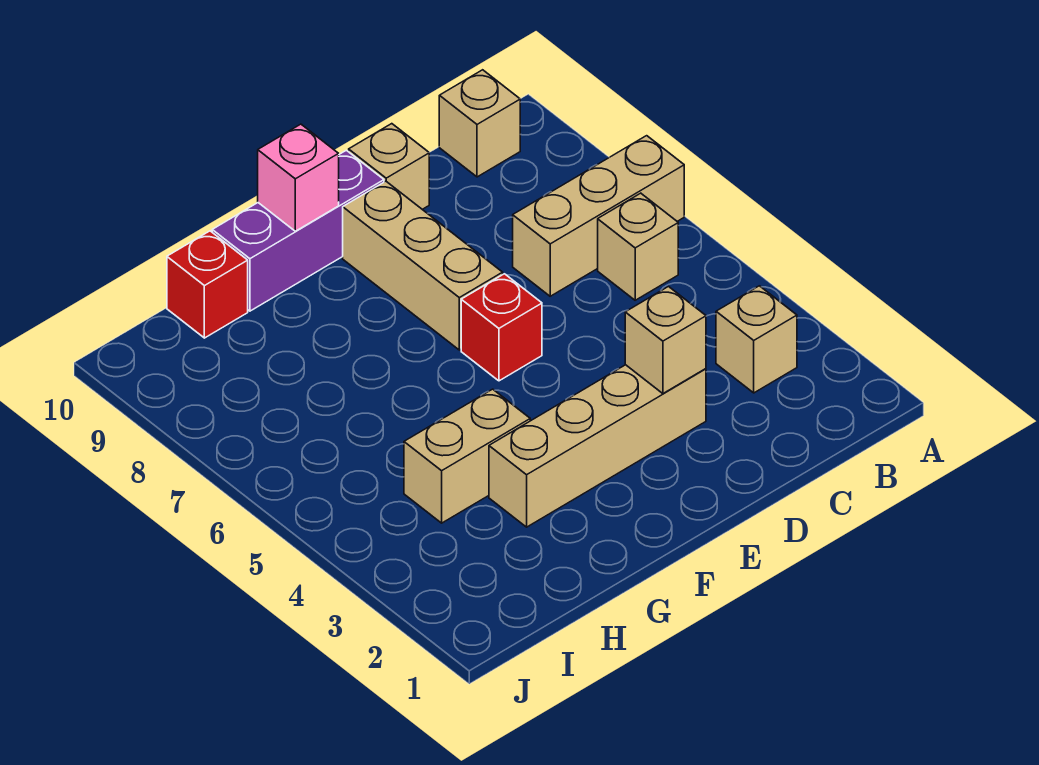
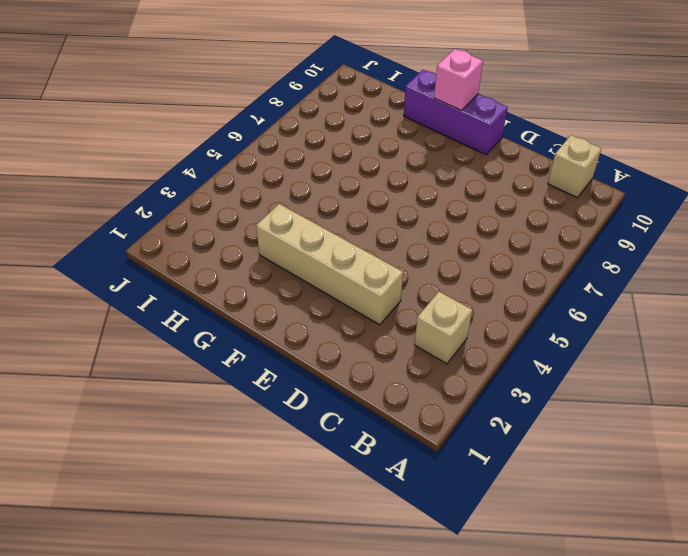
none -> tan brick A7:C7 level 1
none -> tan brick B6 level 1
none -> tan brick D10 level 1

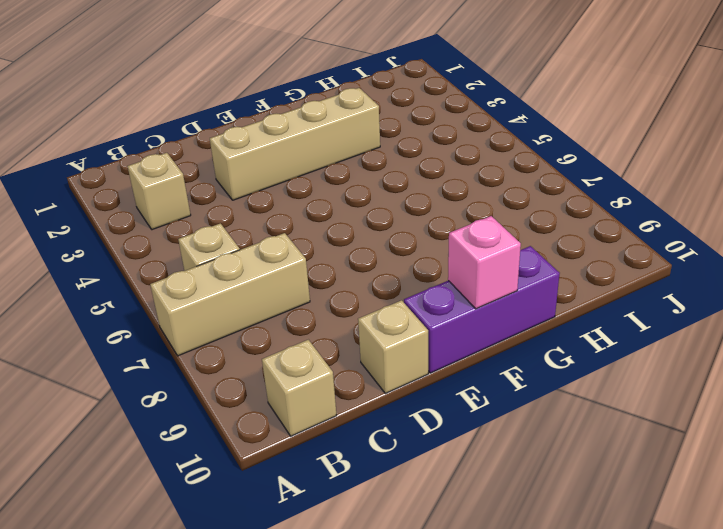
none -> red brick E6 level 1
none -> tan brick E7:E9 level 1
none -> tan brick G4:H4 level 1

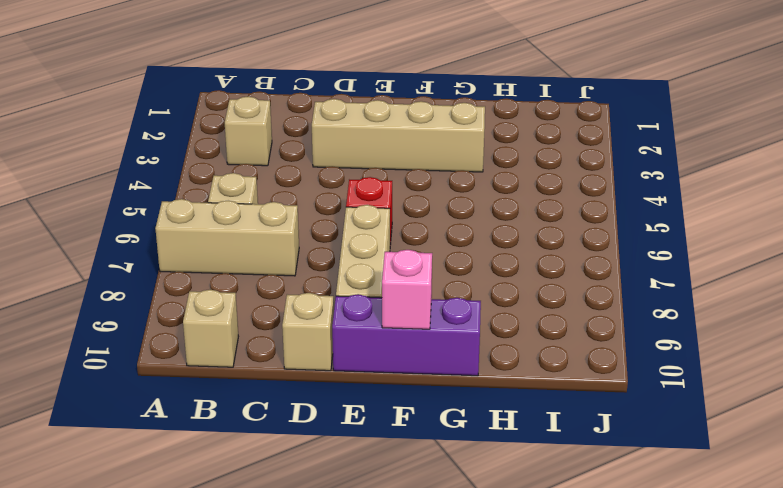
none -> tan brick G4:H4 level 1
none -> red brick H10 level 1
none -> tan brick D3 level 2

